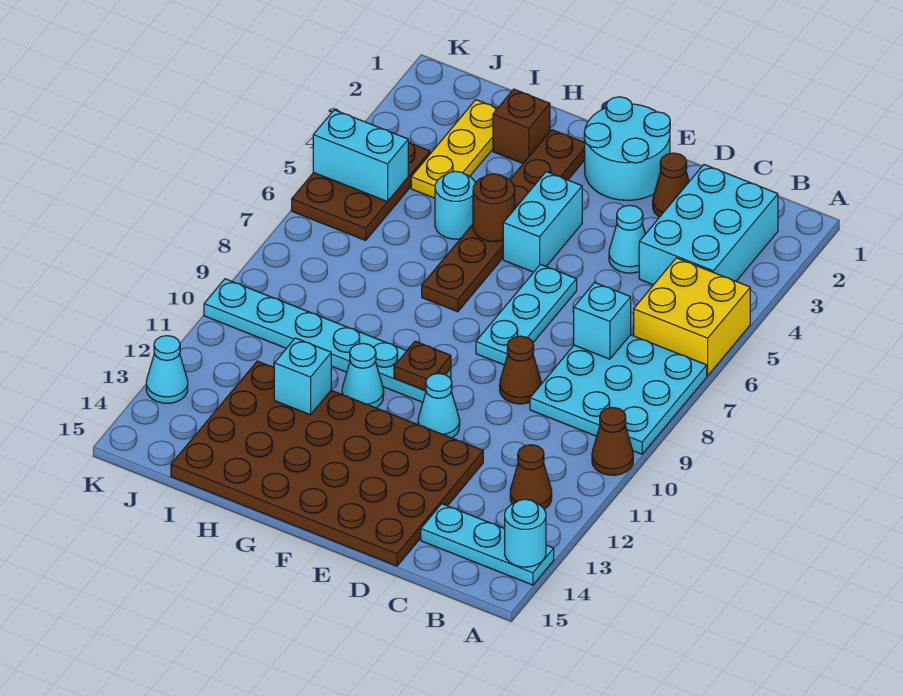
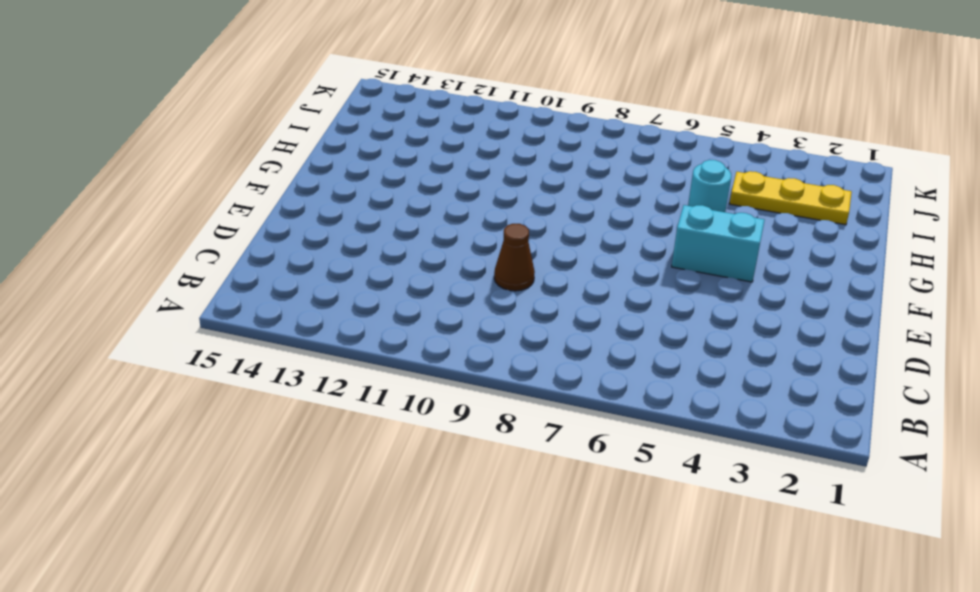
none -> yellow brick A5:B6 level 1
none -> cyan plate A7:C9 level 1
none -> brown cone A10 level 1

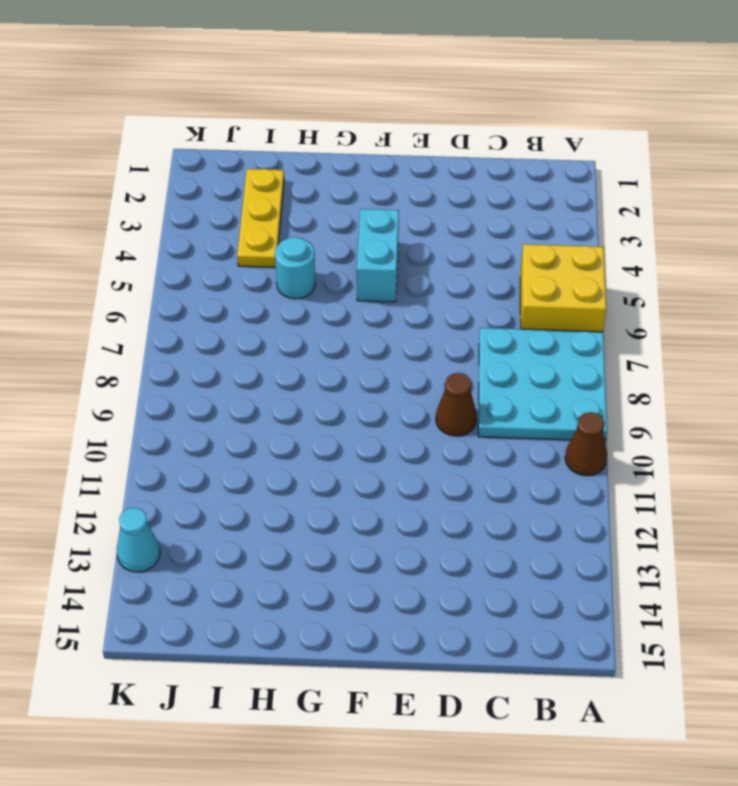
none -> cyan plate A14:C14 level 1
none -> cyan brick B2:C4 level 1
none -> brown cone B12 level 1

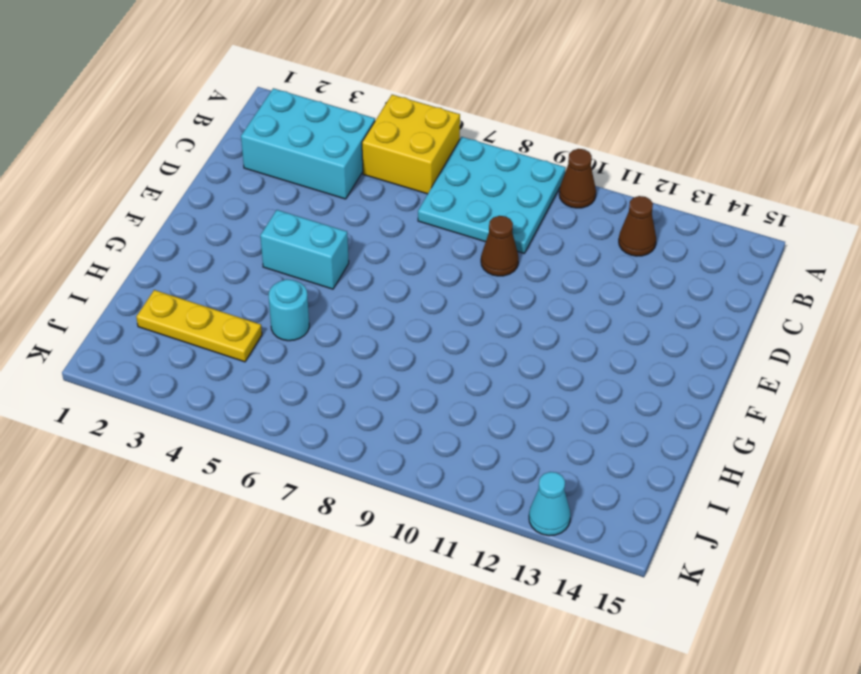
none -> cyan plate A14:C14 level 1
none -> brown cone D2 level 1
none -> cyan cone D4 level 1

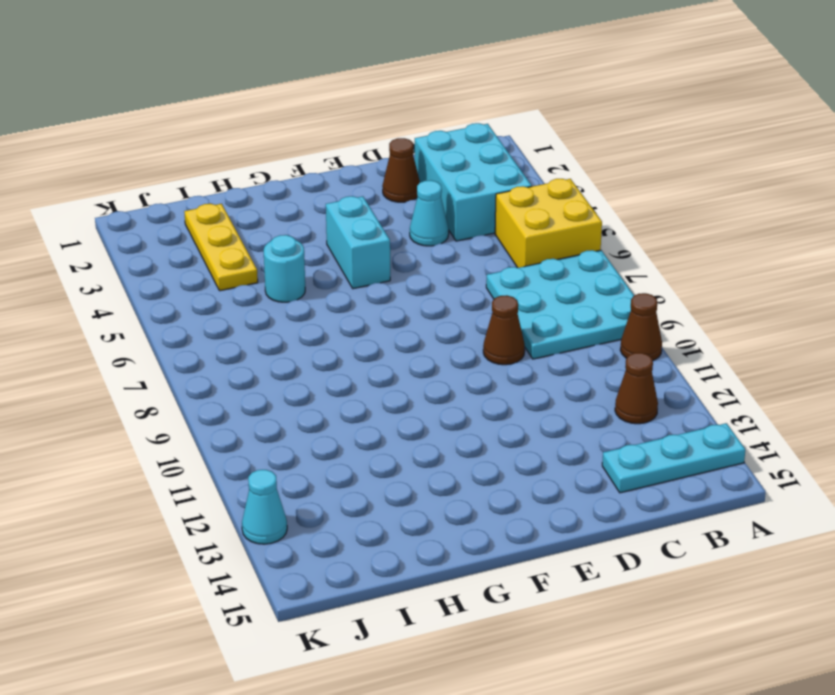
none -> brown plate D12:I15 level 1
none -> cyan round brick E1:F2 level 1
none -> cyan plate E6:E8 level 1

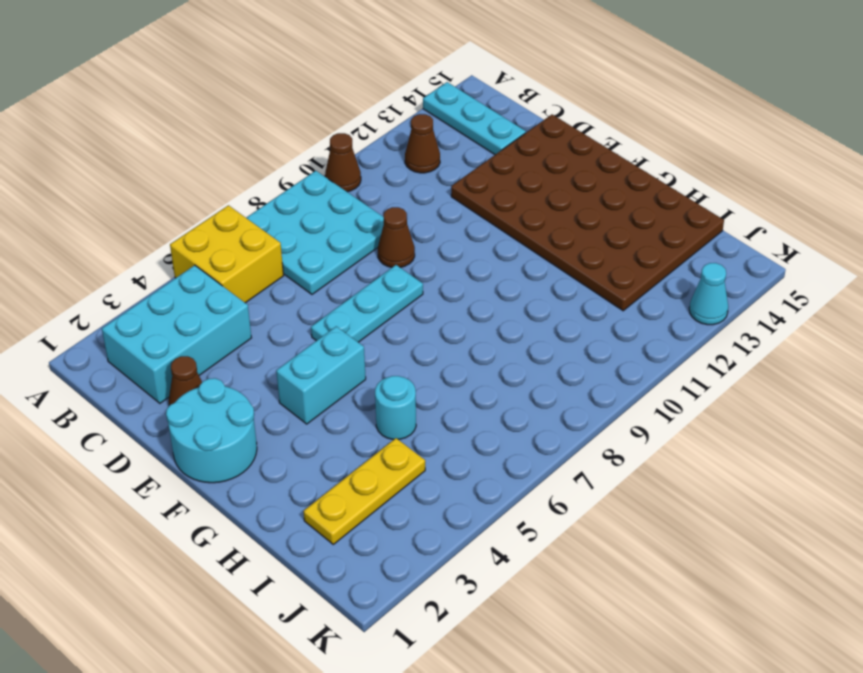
none -> cyan cone D4 level 1
none -> cyan cone E11 level 1
none -> cyan plate F10:K10 level 1

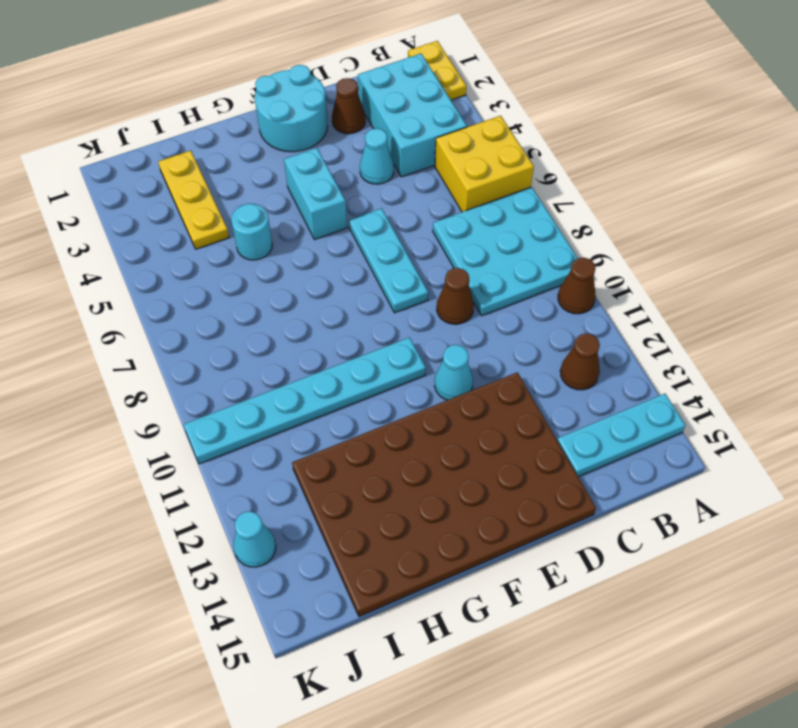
yellow plate A1:A2 level 1 -> none
none -> brown plate G2:G7 level 1
none -> cyan cone G11 level 1
none -> brown brick H2 level 1

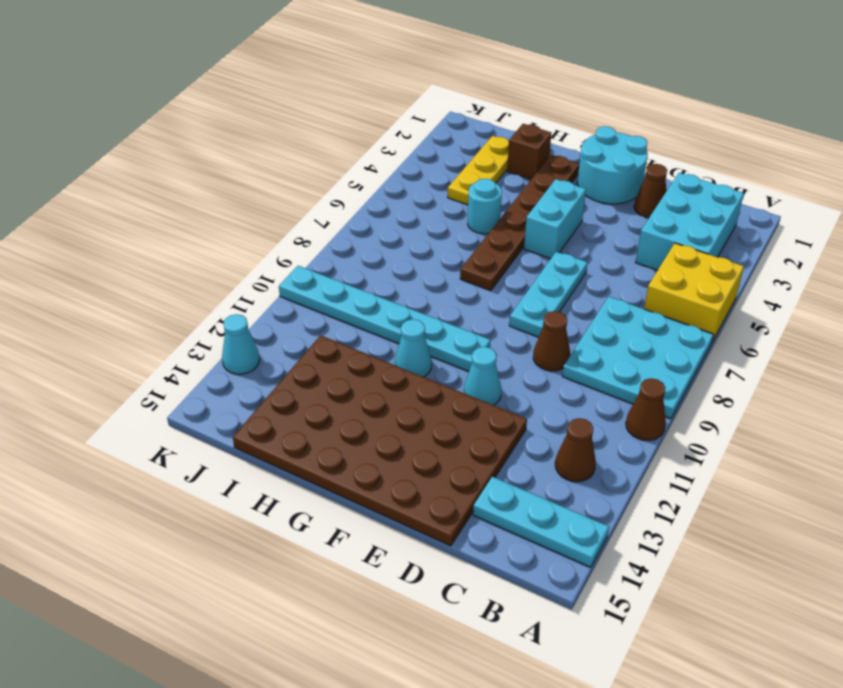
none -> cyan cone D4 level 1
none -> brown plate J4:K6 level 1
none -> cyan round brick A14 level 2

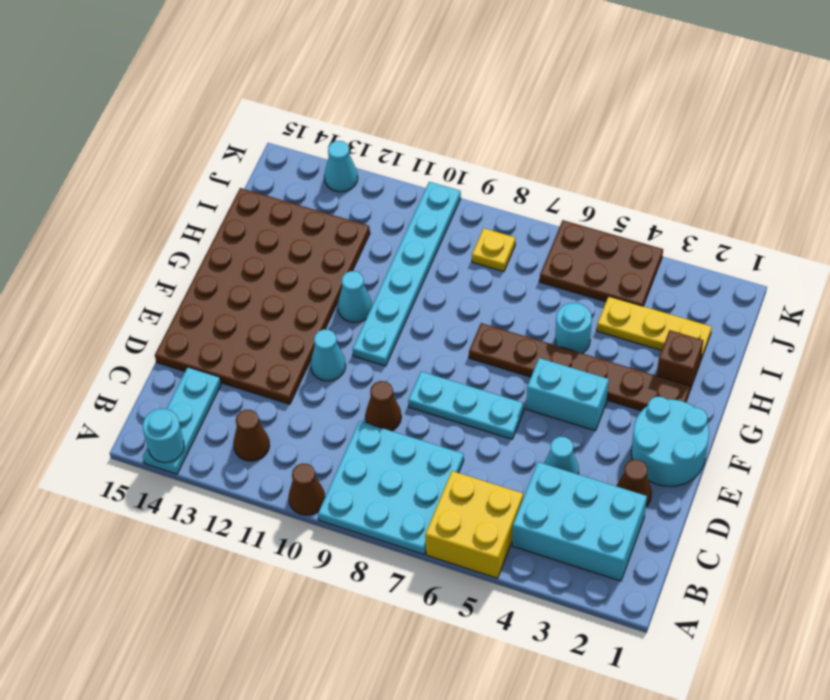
yellow plate J8 level 1 -> none
none -> cyan brick C7 level 2
none -> brown plate F10 level 2
none -> brown round brick G5 level 2

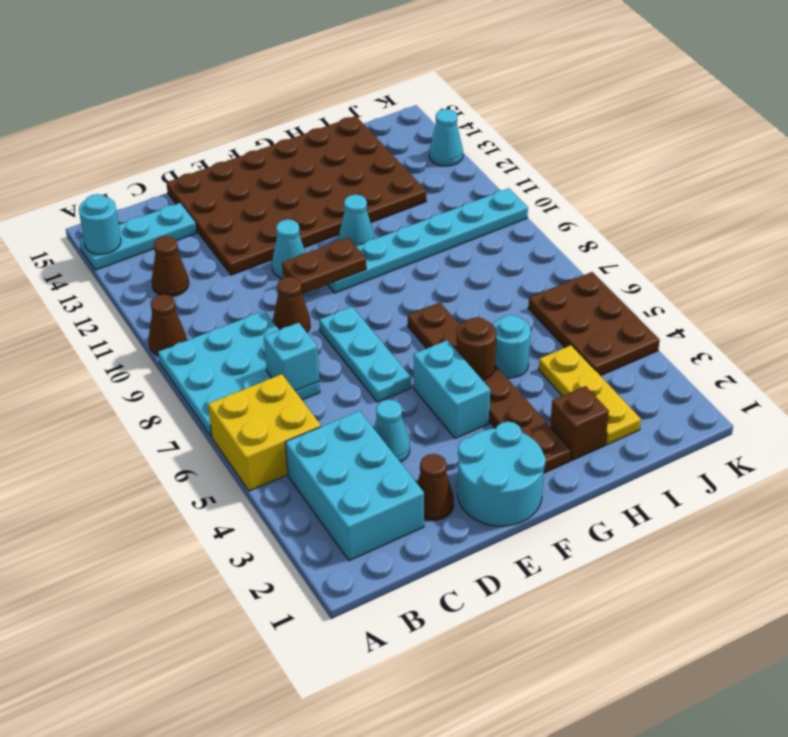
brown plate E10:F10 level 2 -> brown plate F10 level 2
none -> cyan brick H12 level 2
none -> cyan brick J5:K5 level 2

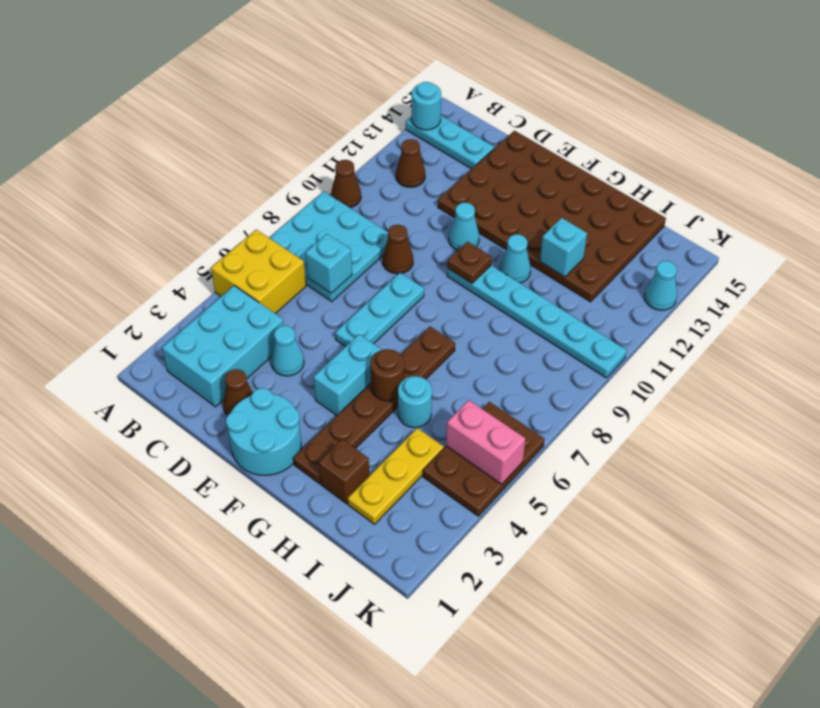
pink brick J5:K5 level 2 -> cyan brick J5:K5 level 2

